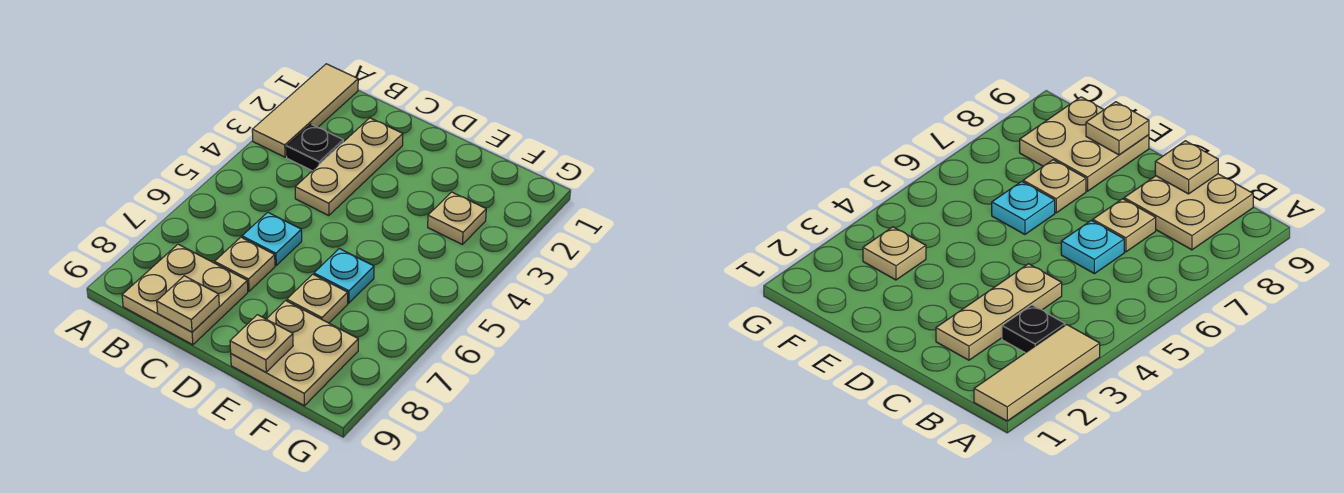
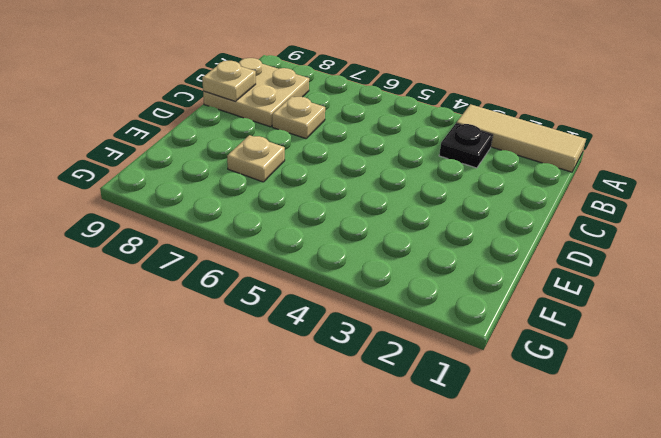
none -> tan plate C2:C4 level 1
none -> cyan plate C6 level 1
none -> cyan plate E6 level 1

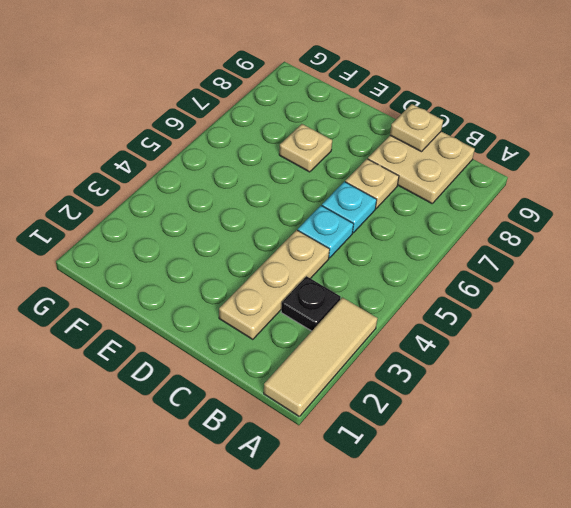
cyan plate C5 level 1 -> cyan plate E6 level 1
none -> tan plate E8:F9 level 1
none -> tan plate F3 level 1
none -> tan plate E9 level 2

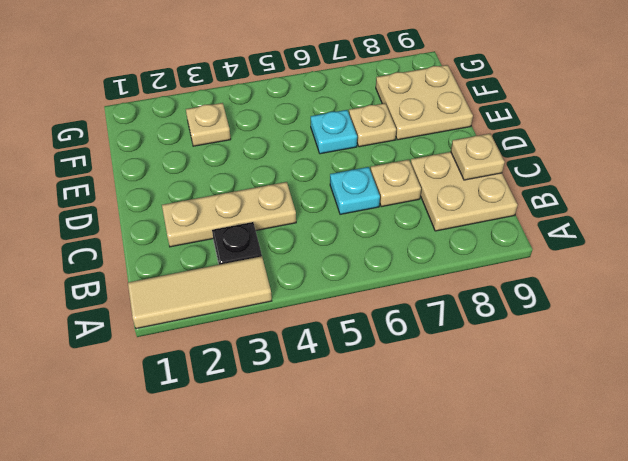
none -> tan plate E9 level 2

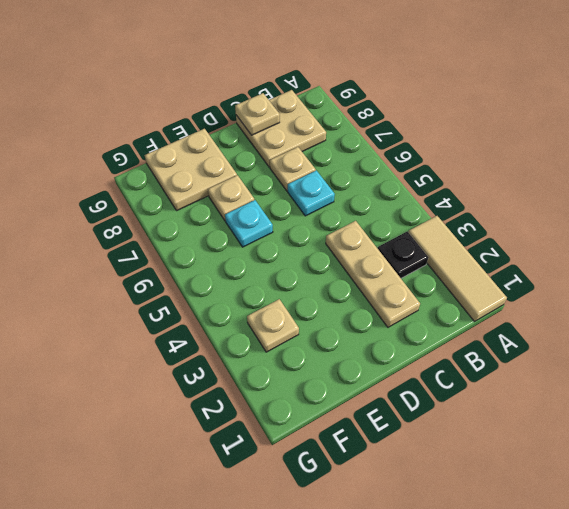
none -> tan plate E9 level 2

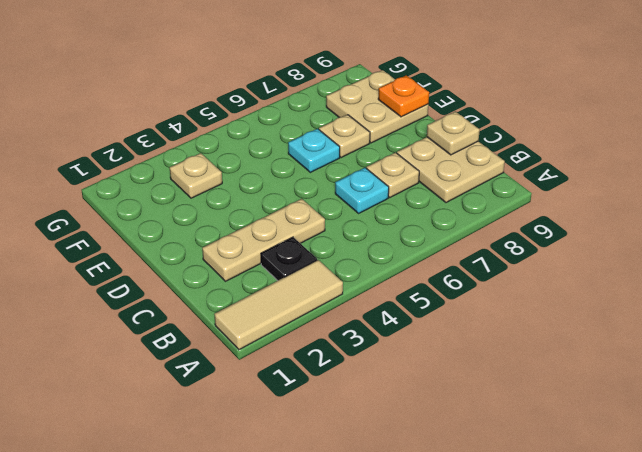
orange plate E9 level 2 -> tan plate E9 level 2

